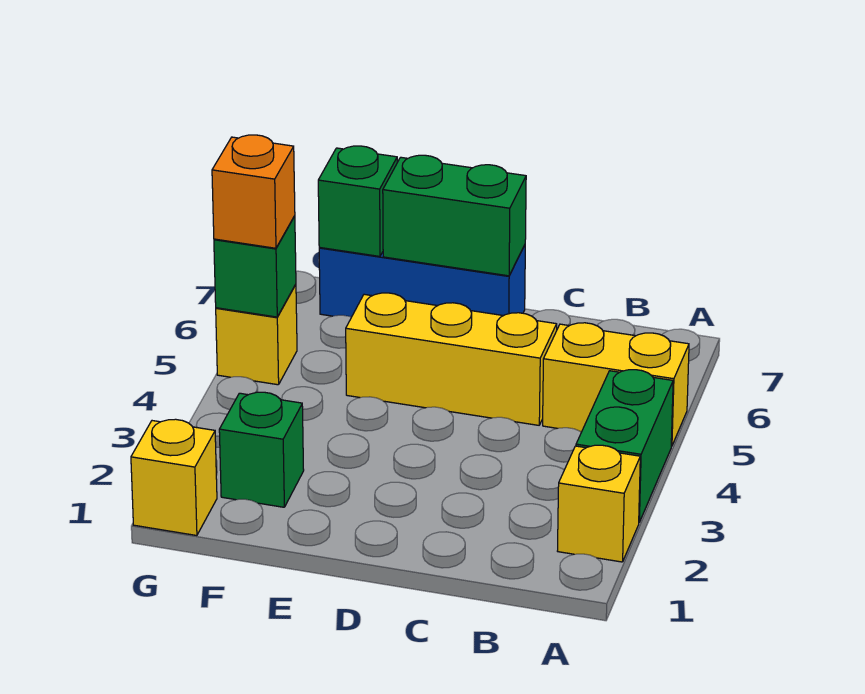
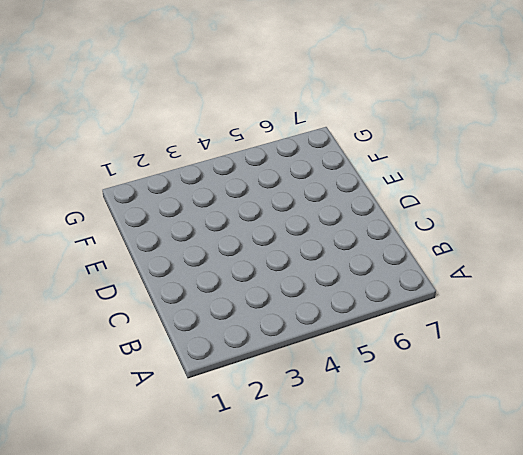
none -> yellow brick A2 level 1
none -> green brick A3:A4 level 1
none -> yellow brick A5:B5 level 1

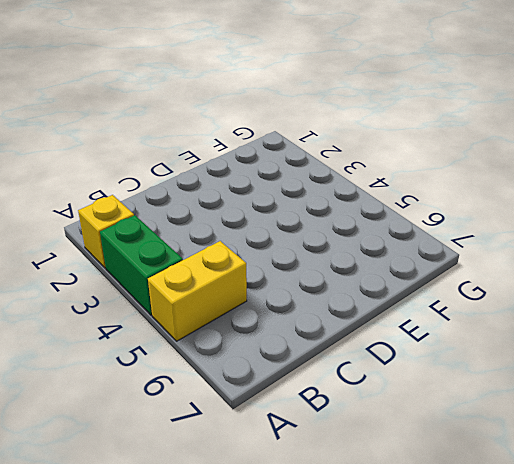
none -> yellow brick C5:E5 level 1
none -> blue brick D7:F7 level 1
none -> green brick F2 level 1

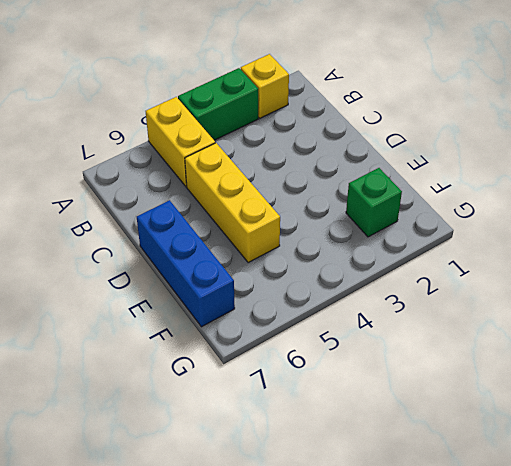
none -> yellow brick G1 level 1
none -> yellow brick G5 level 1
none -> green brick D7:E7 level 2

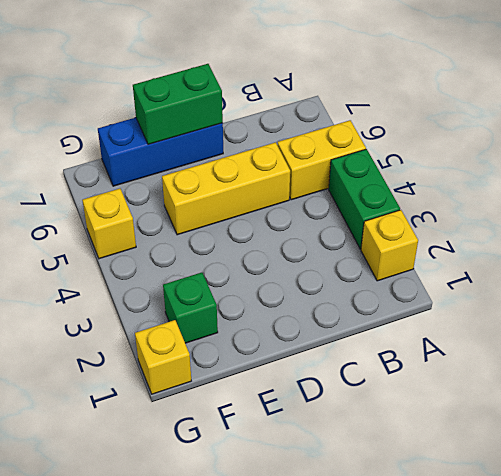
none -> green brick F7 level 2
none -> green brick G5 level 2
none -> orange brick G5 level 3

